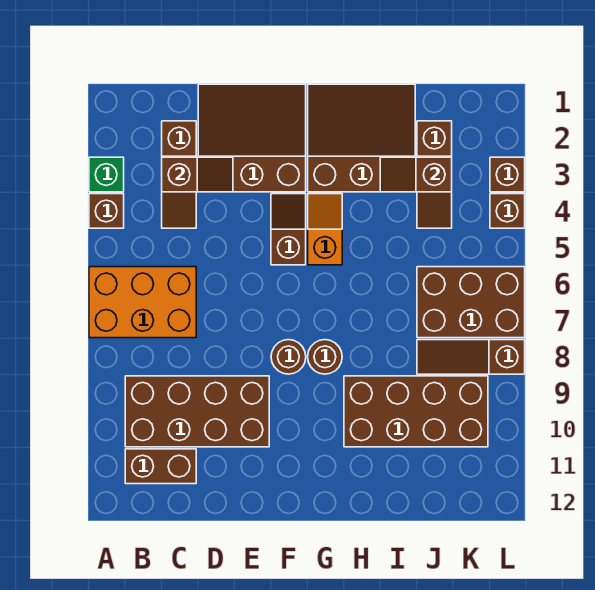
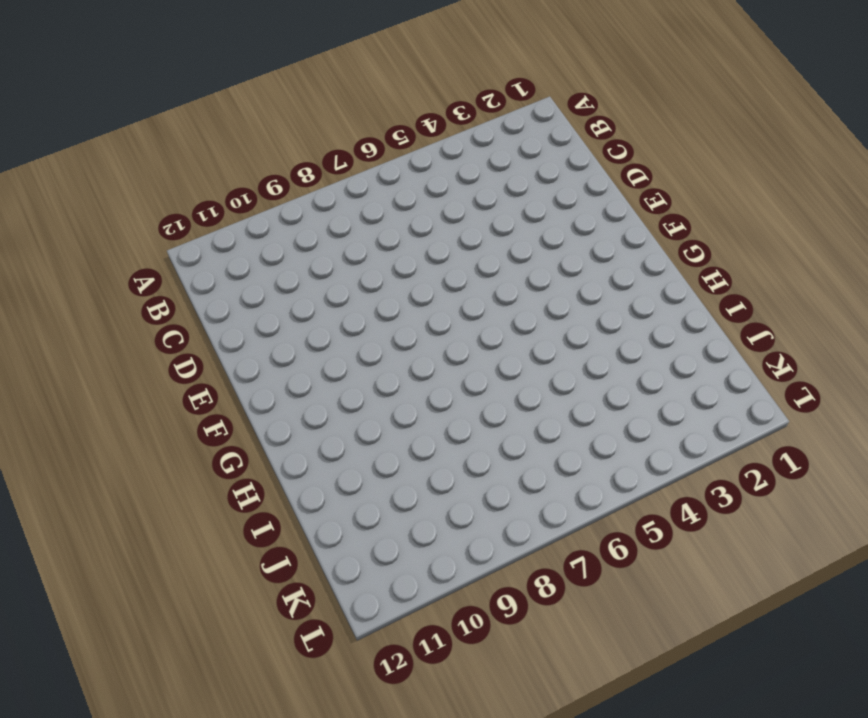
none -> green brick A3 level 1
none -> brown brick A4 level 1
none -> orange brick A6:C7 level 1

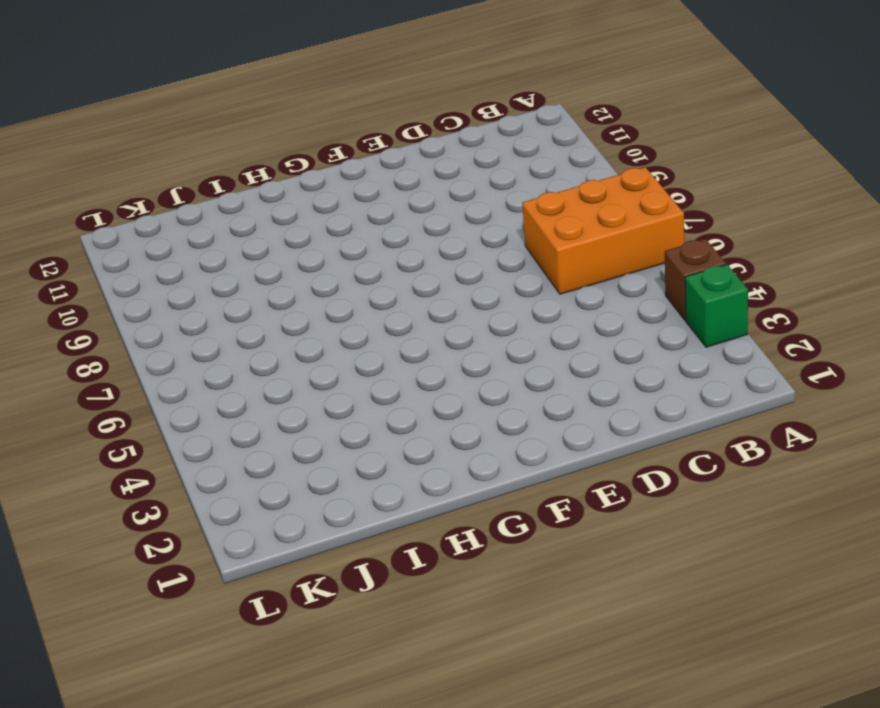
none -> brown brick B9:E10 level 1
none -> brown brick B11:C11 level 1
none -> brown slope C2:C4 level 1 top 2

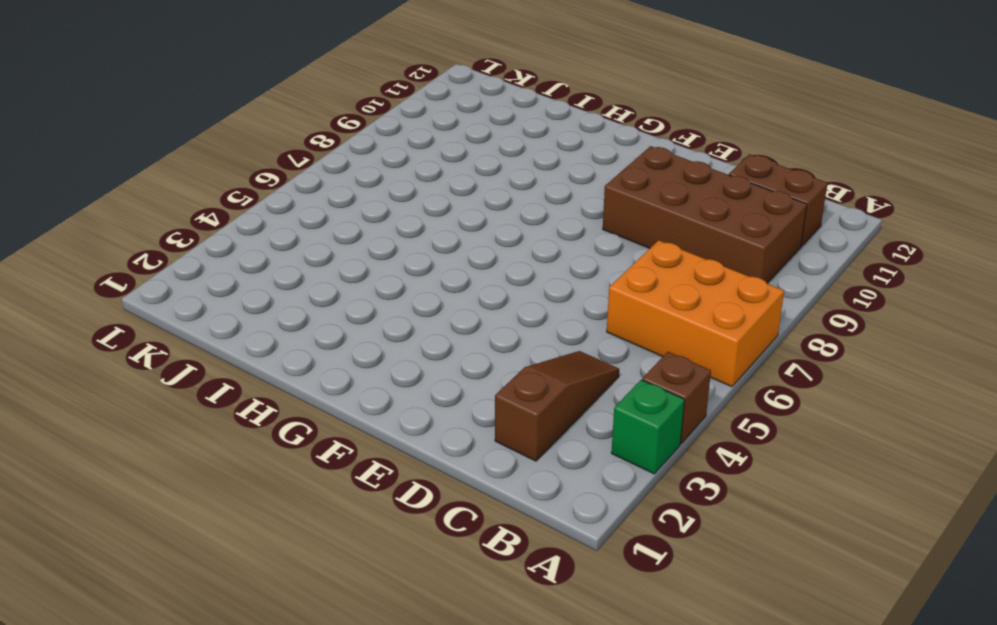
none -> brown slope D1:F3 level 1 top 3
none -> brown slope F4:F5 level 1 top 5
none -> brown round brick F8 level 1

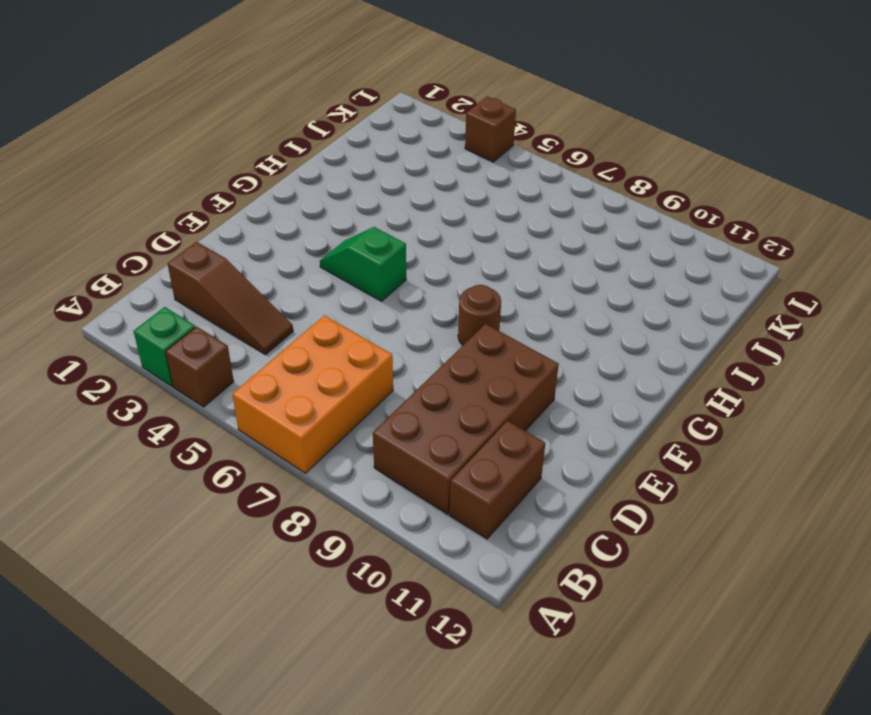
green slope F4:F5 level 1 top 5 -> brown slope F4:F5 level 1 top 5
none -> brown slope D1:F3 level 1 top 3
none -> brown slope G1:I3 level 1 top 3
none -> orange slope G4:G5 level 1 top 5

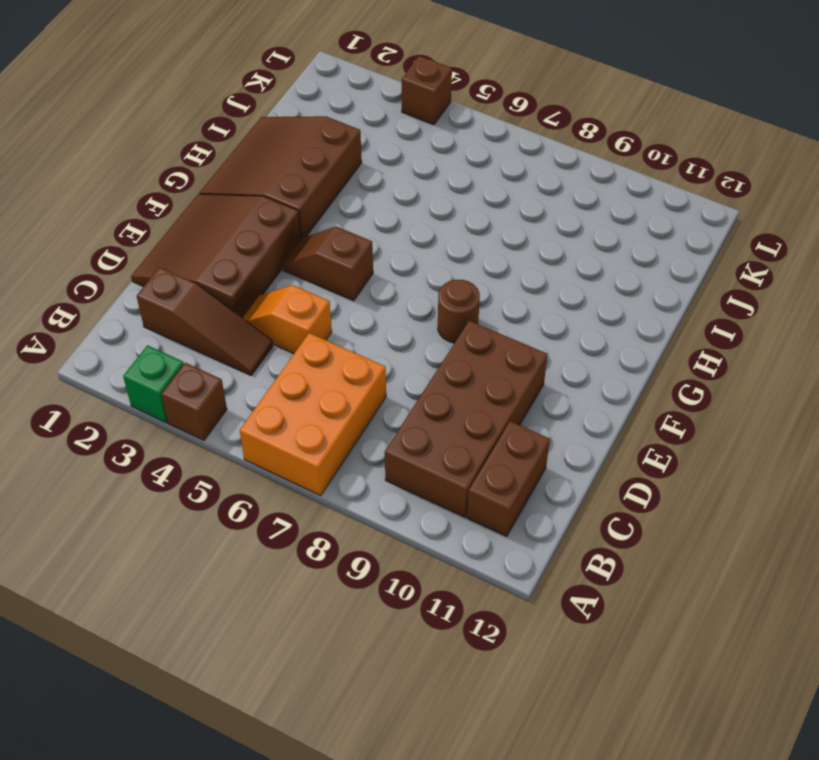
orange slope D4:D5 level 1 top 5 -> orange slope G4:G5 level 1 top 5
none -> brown round brick G8 level 1
none -> brown brick H9:K10 level 1
none -> brown slope J2:J4 level 1 top 2

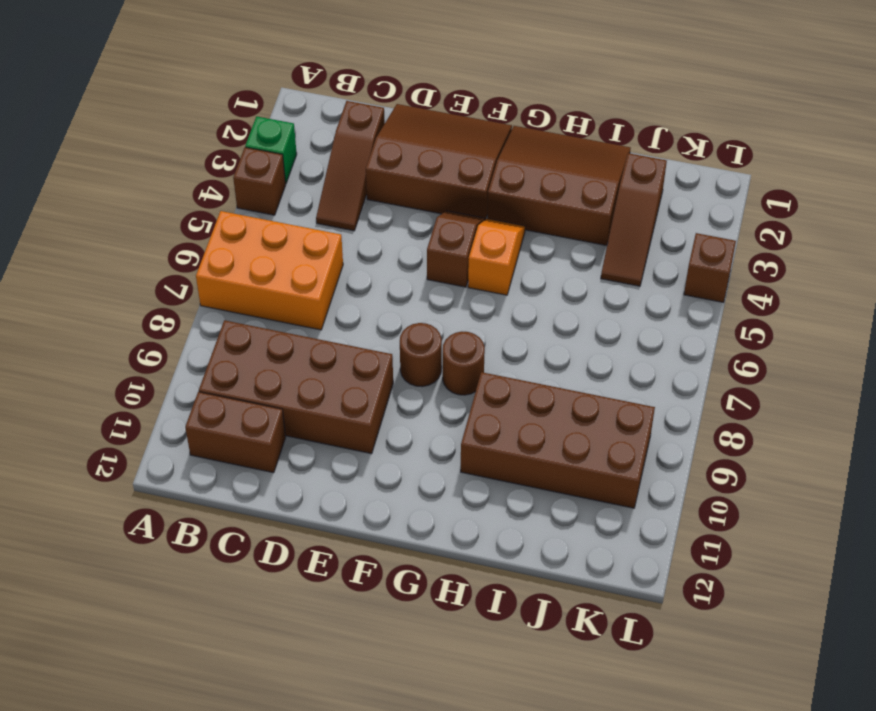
none -> brown brick J6:L7 level 1
none -> brown slope J8:L8 level 1 top L
none -> brown brick L3 level 1

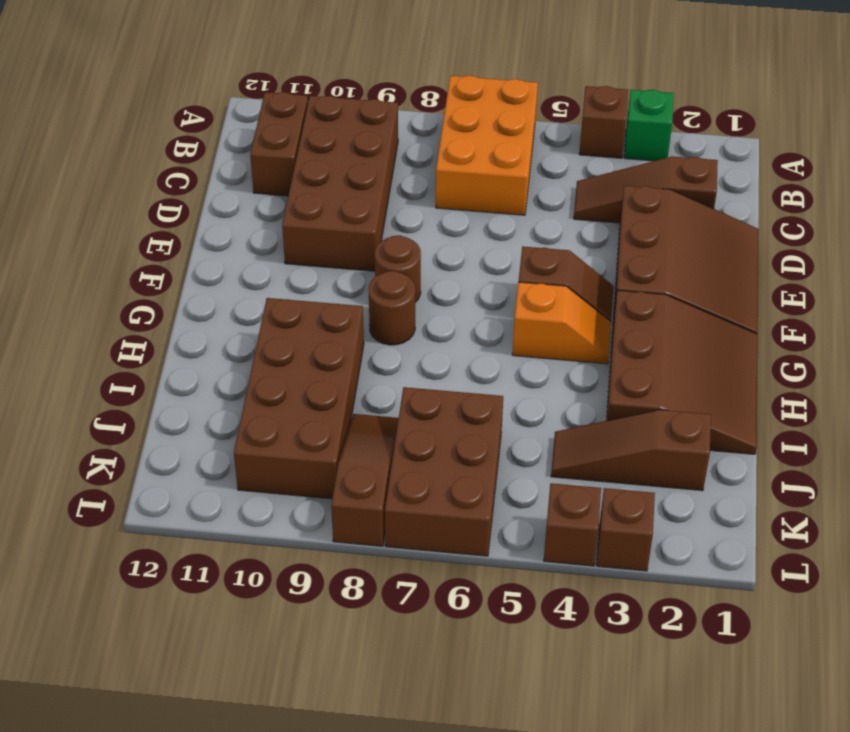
none -> brown slope C3:D3 level 2 top C
none -> brown slope I3:J3 level 2 top J

